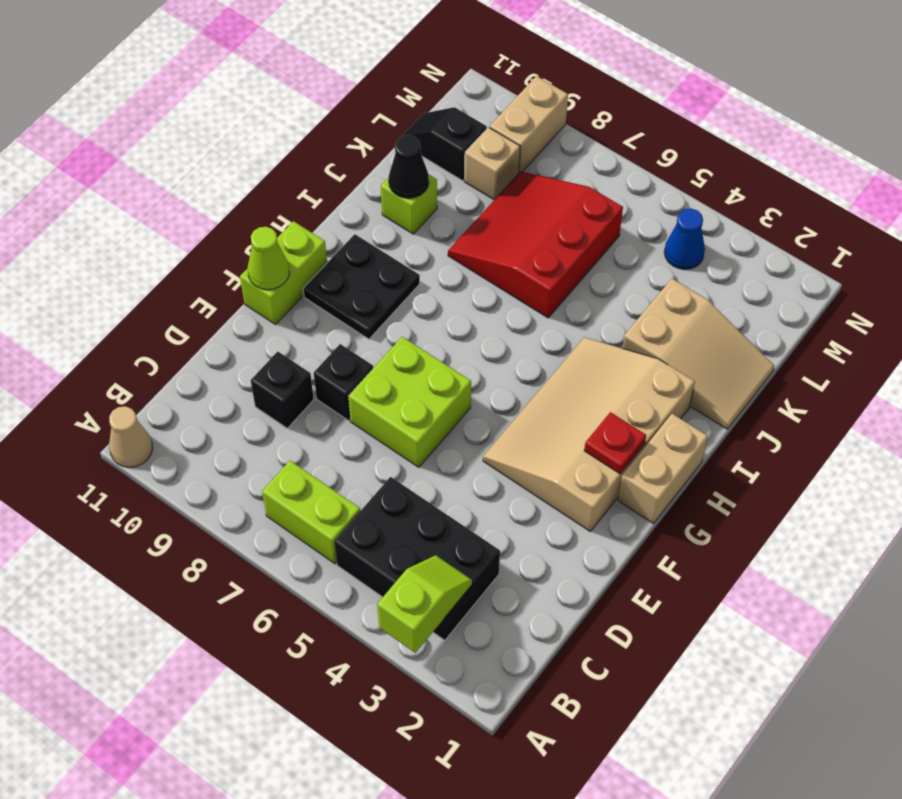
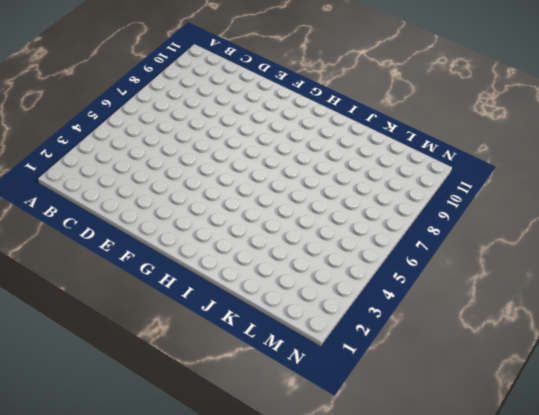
none -> tan cone A11 level 1
none -> black brick B3:C5 level 1
none -> lime brick B6:B7 level 1

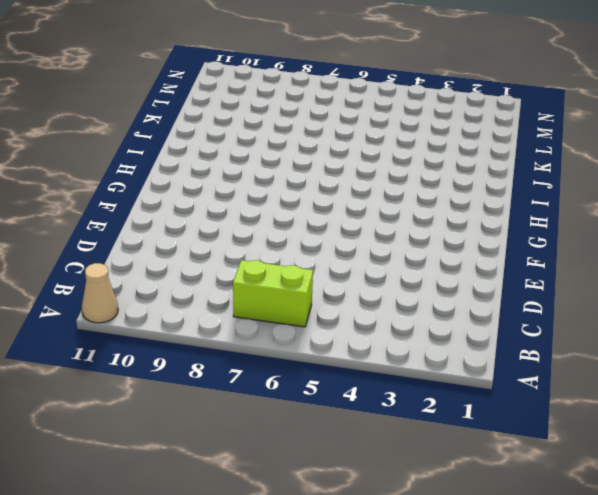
none -> black brick B3:C5 level 1
none -> black brick D9 level 1
none -> lime brick E6:F7 level 1

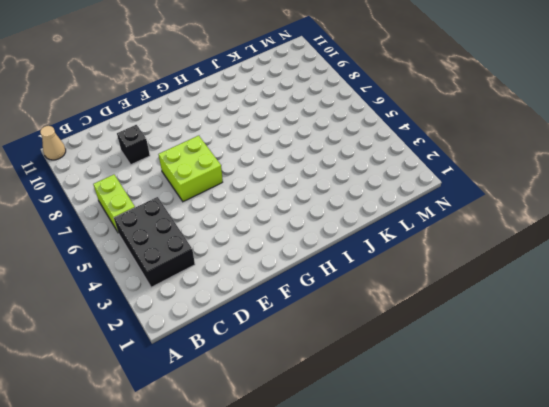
none -> black brick E8 level 1
none -> tan slope F2:I4 level 1 top 2
none -> lime brick F11:G11 level 1

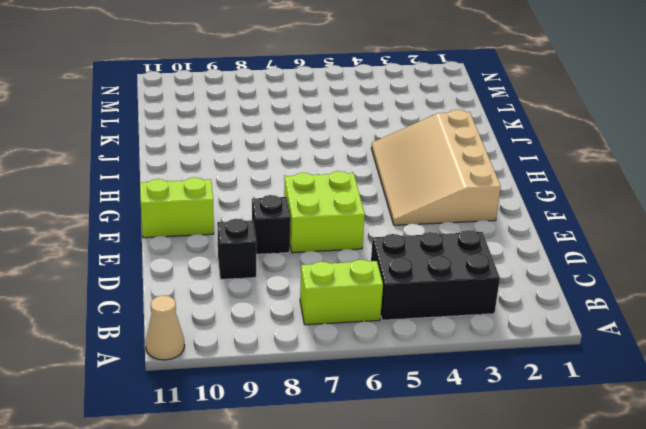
lime brick F10:F11 level 1 -> lime brick F11:G11 level 1
none -> tan brick G1:H1 level 1
none -> black plate G9:H10 level 1
none -> tan slope J1:K3 level 1 top 3

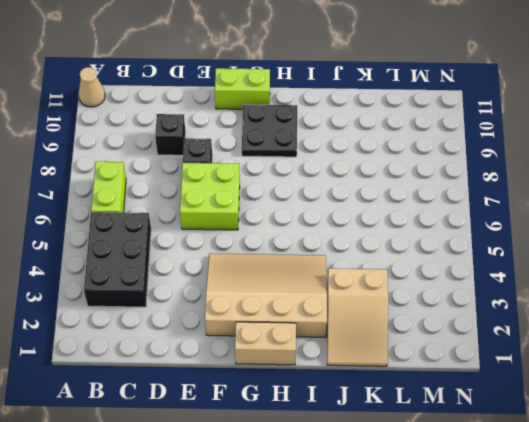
none -> red slope J6:L8 level 1 top 6
none -> lime brick J10 level 1
none -> tan brick L9 level 1

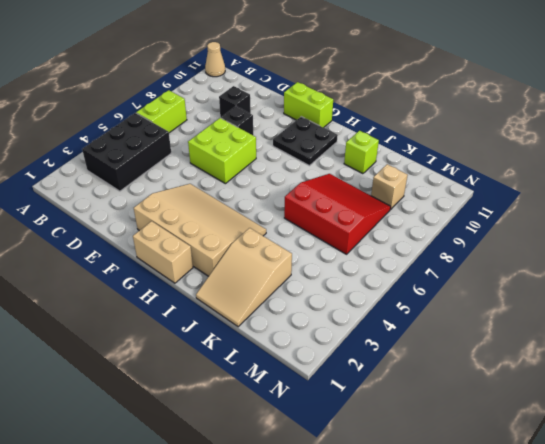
none -> black slope L10:L11 level 1 top 10
none -> blue cone M4 level 1
none -> tan brick M9:N9 level 1

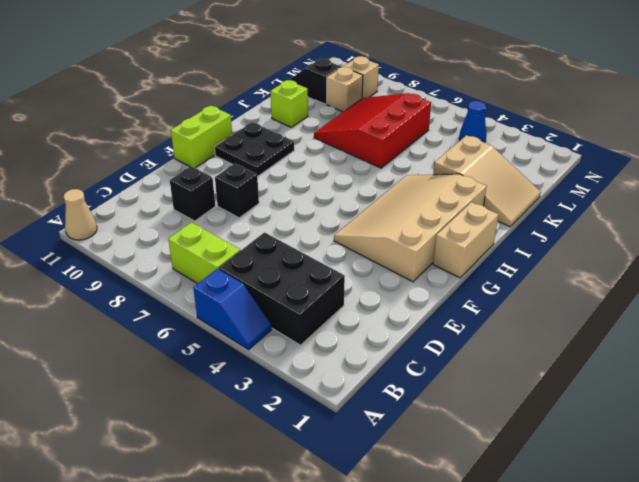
blue slope A4:A5 level 1 top 5 -> none
tan brick M9 level 1 -> tan brick M9:N9 level 1
none -> lime brick E6:F7 level 1
none -> lime slope A3:B3 level 2 top A
none -> lime cone F11 level 2

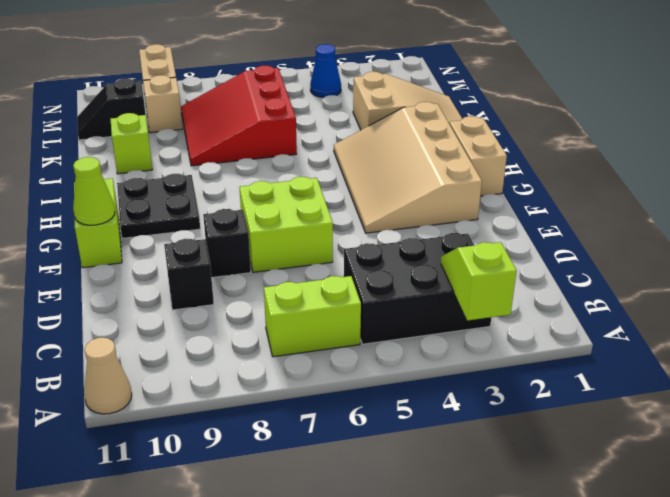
none -> red plate G2 level 2
none -> black cone J10 level 2

